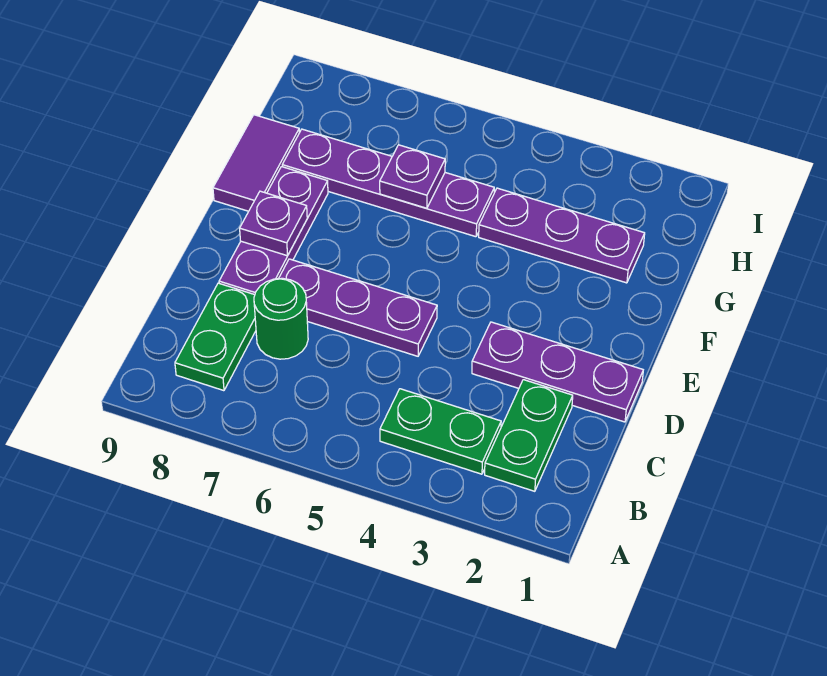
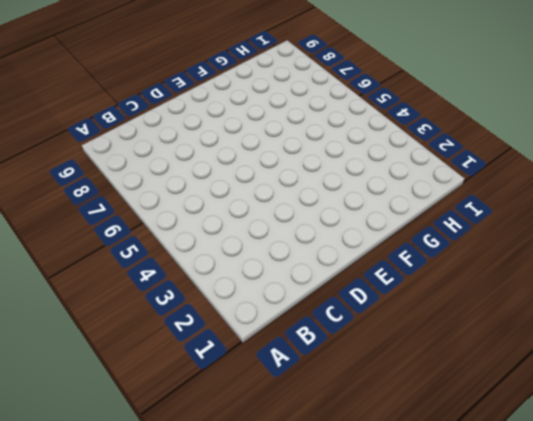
none -> green plate B2:C2 level 1
none -> green plate B3:B4 level 1
none -> green plate B8:C8 level 1

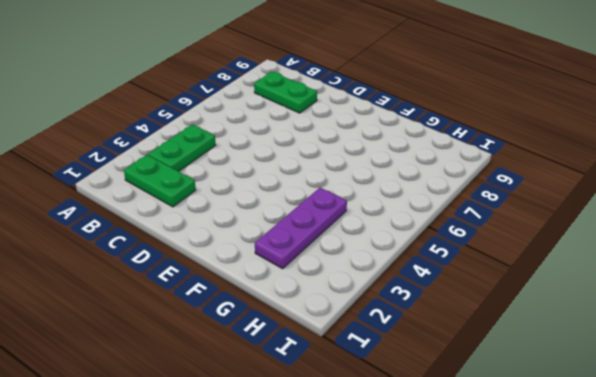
none -> green round brick C7 level 1
none -> purple plate D1:D3 level 1
none -> purple plate D5:D7 level 1

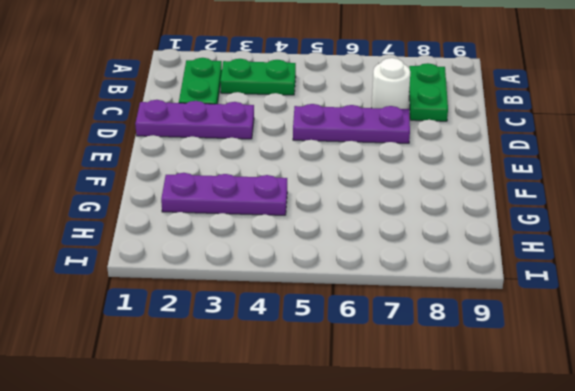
white round brick C7 level 1 -> green round brick C7 level 1
none -> purple plate D8:F8 level 1
none -> purple tile F9:G9 level 1
none -> purple plate G5:G8 level 1

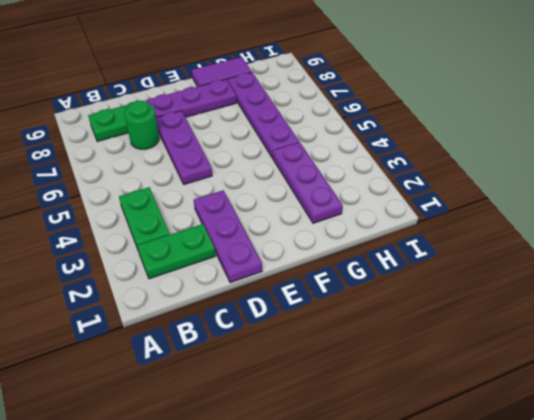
none -> purple plate E8 level 2
none -> purple plate G6 level 2

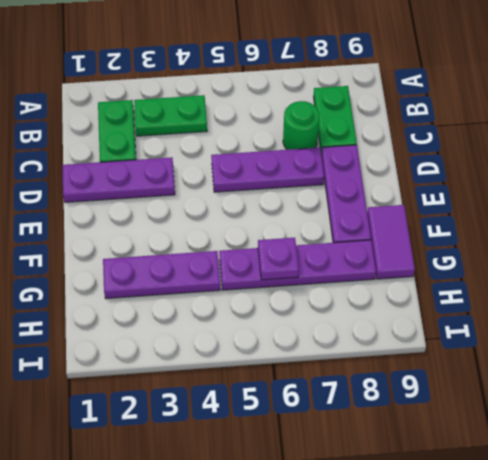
none -> purple plate E8 level 2

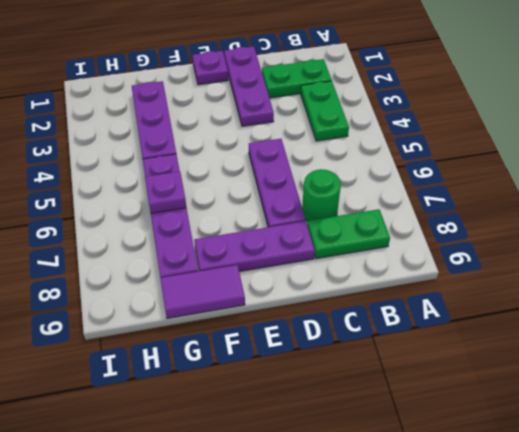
purple plate E1 level 1 -> purple plate E8 level 2

